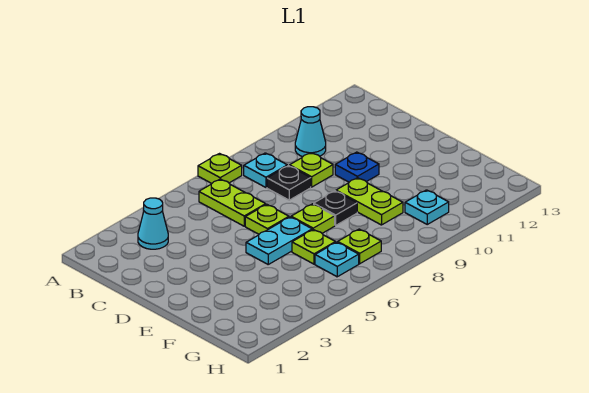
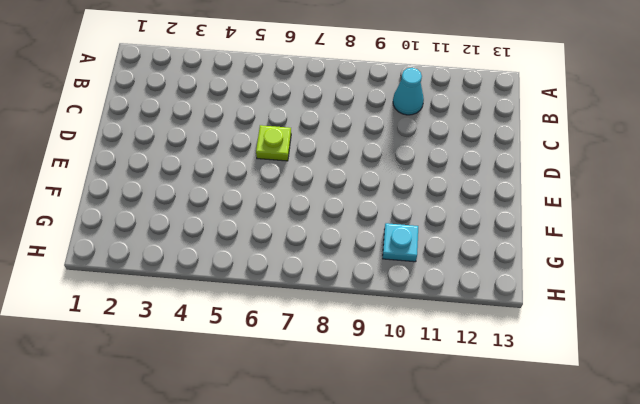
none -> lime plate A7 level 1
none -> cyan cone B3 level 1
none -> lime plate B6:C6 level 1

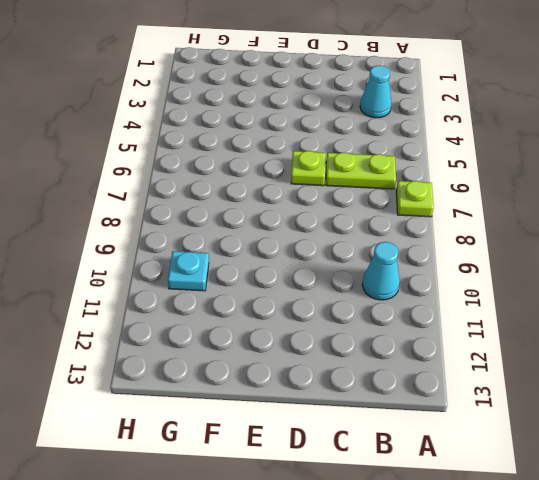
none -> cyan plate B8 level 1
none -> black plate C8 level 1
none -> lime plate C9 level 1

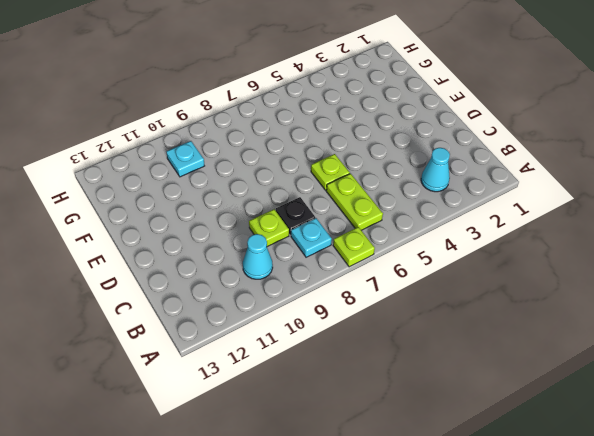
none -> blue plate D10 level 1
none -> cyan plate E5:E6 level 1
none -> lime plate E7 level 1

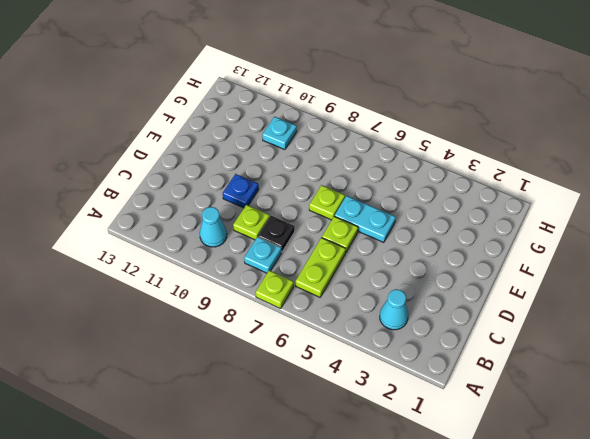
none -> black plate E8 level 1
none -> lime plate E9:F9 level 1
none -> lime plate F6 level 1

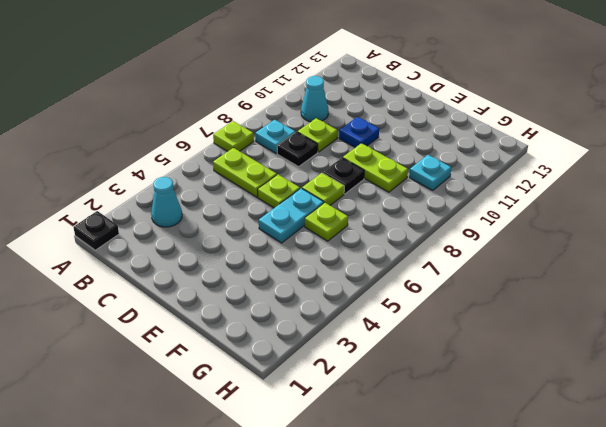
black plate A1 level 1 -> none
none -> cyan plate G6 level 1
none -> lime plate G7 level 1

